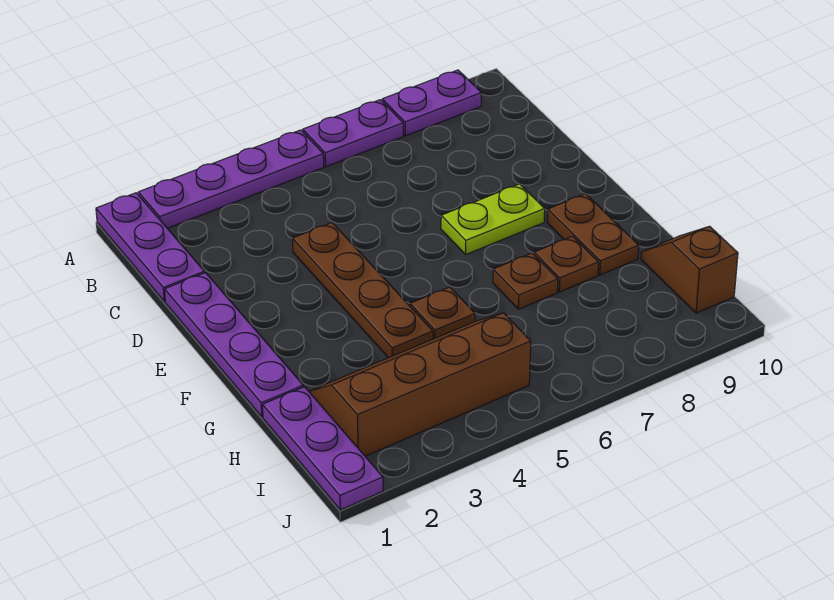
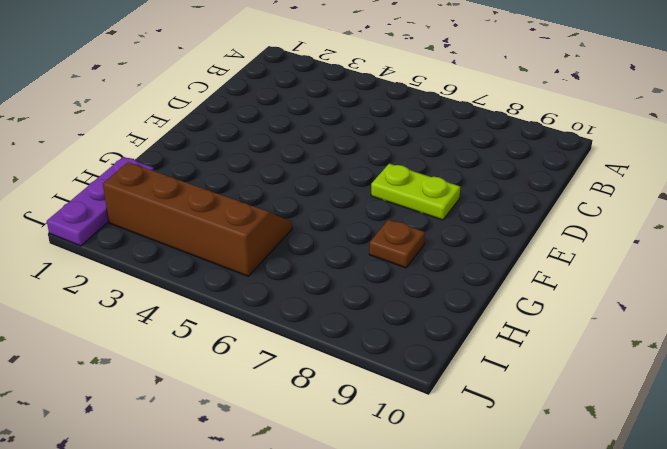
none -> purple plate A1:C1 level 1
none -> purple plate A2:A5 level 1
none -> purple plate A6:A7 level 1

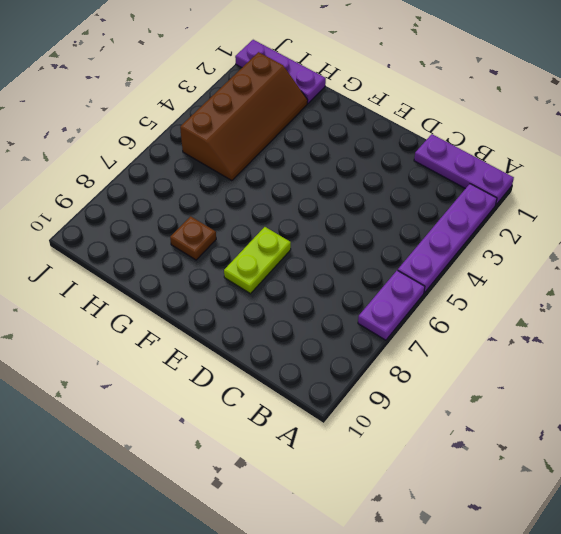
none -> purple plate A8:A9 level 1
none -> purple plate D1:G1 level 1
none -> brown plate D4:G4 level 1

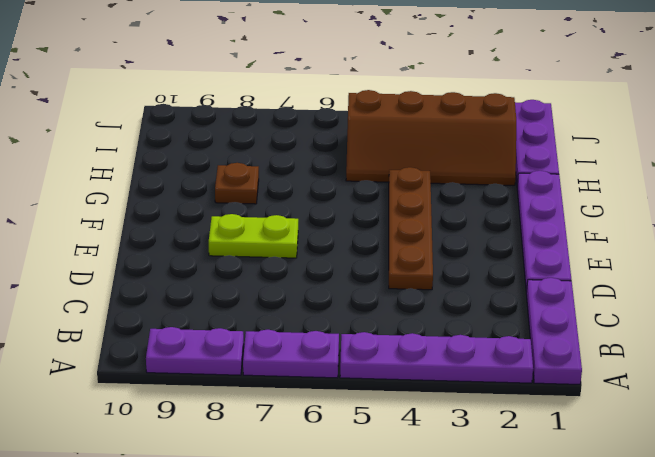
none -> brown plate F9:G9 level 1
none -> brown plate G5 level 1
none -> brown plate G7 level 1

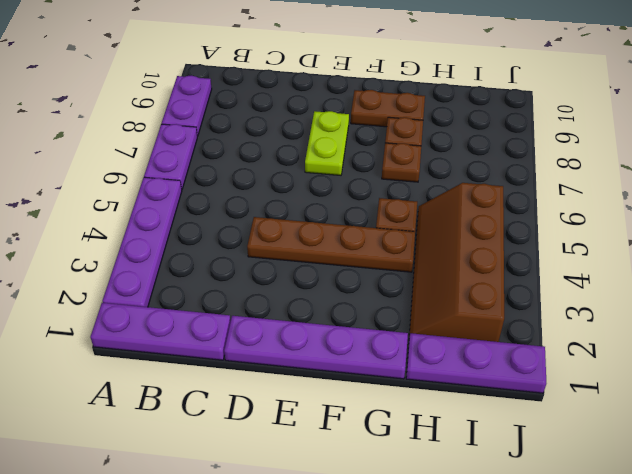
none -> brown slope H10:I10 level 1 top I

